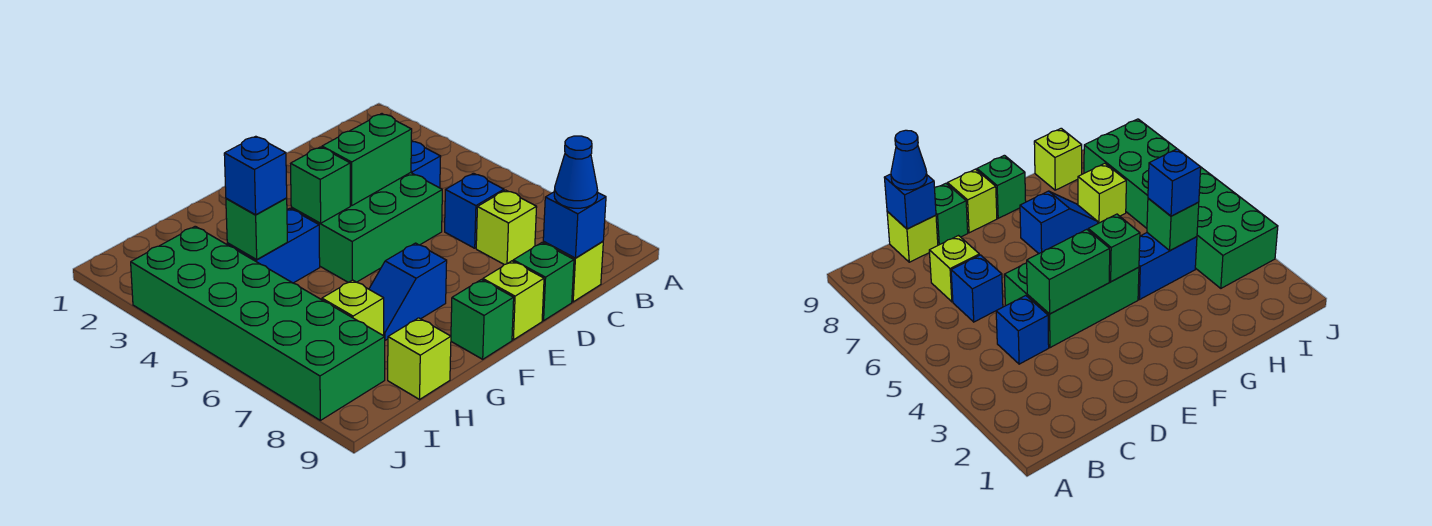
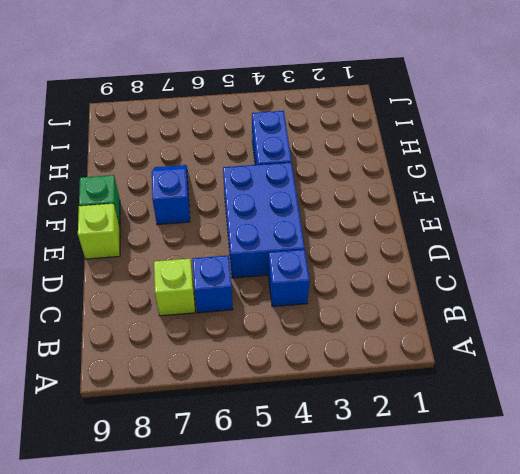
blue brick D4:F5 level 1 -> green brick D4:F5 level 1
none -> lime brick C9 level 1
none -> green brick D9 level 1
none -> lime brick H7 level 1

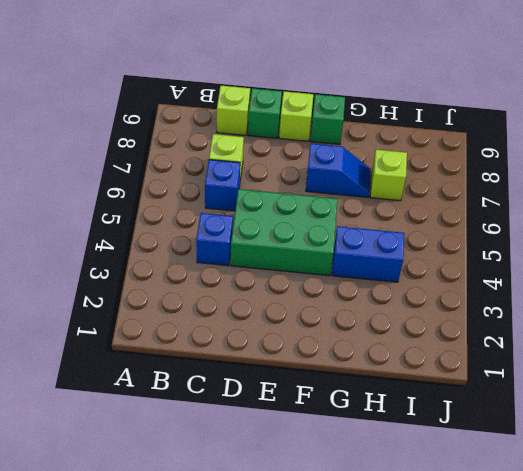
none -> lime brick H9 level 1
none -> green brick I3:J8 level 1
none -> blue brick C9 level 2

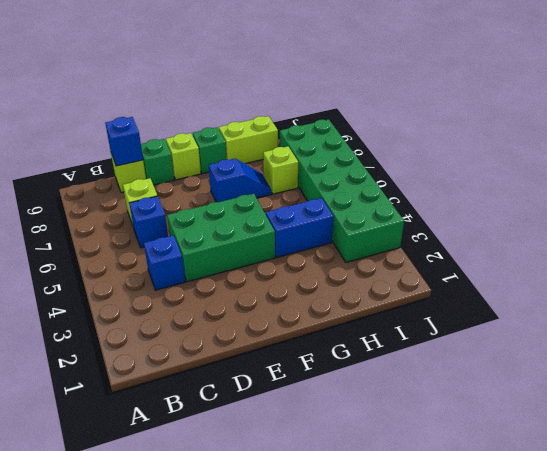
lime brick G9:H9 level 1 -> lime brick H9 level 1
none -> green brick D4:E4 level 2
none -> green brick F4 level 2
none -> green brick H4 level 2

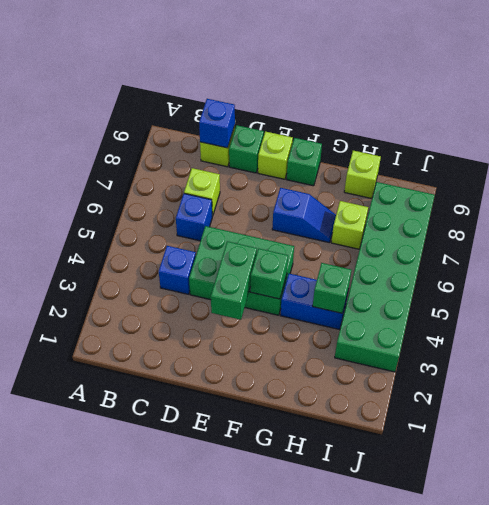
green brick E3:E4 level 2 -> green brick D4:E4 level 2
none -> blue cone C9 level 3
none -> blue brick H4 level 3

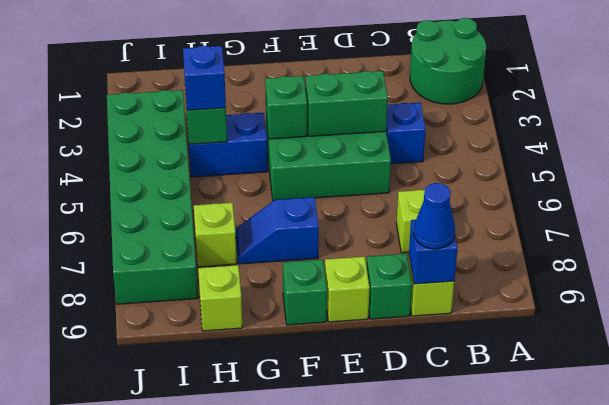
green round brick A1:B2 level 1 -> none
none -> blue brick C6 level 1

